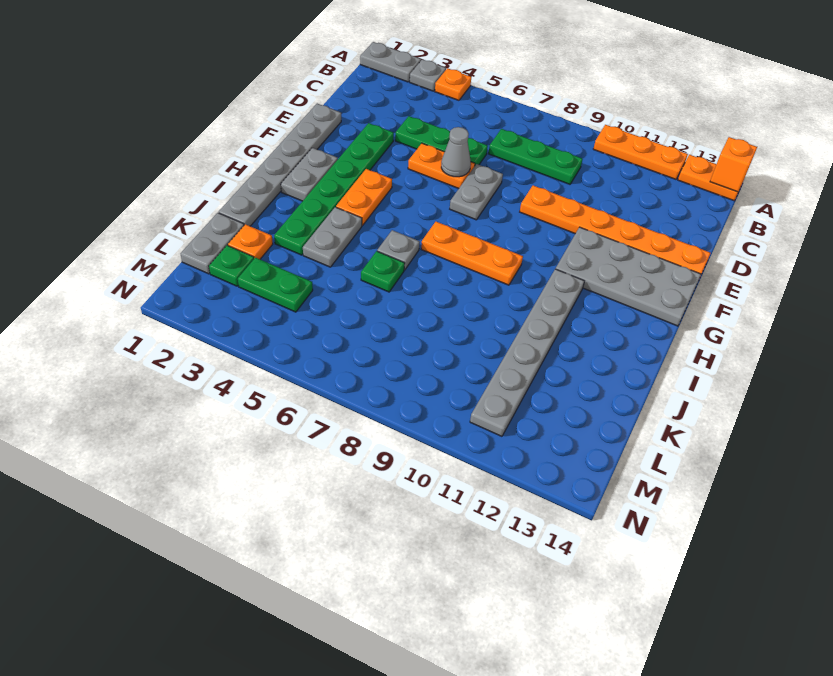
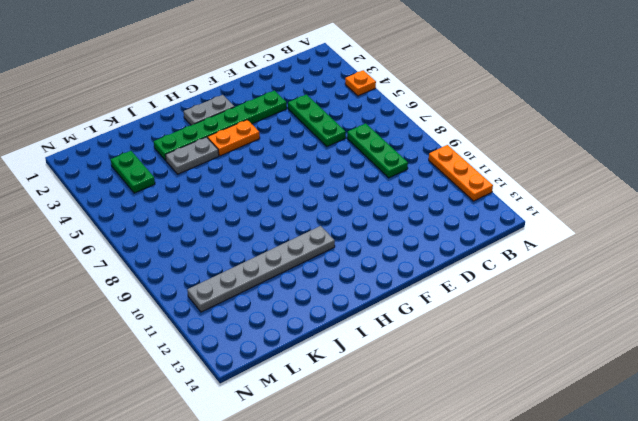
none -> grey plate A1:A2 level 1
none -> grey plate A3 level 1
none -> orange plate A13:A14 level 1

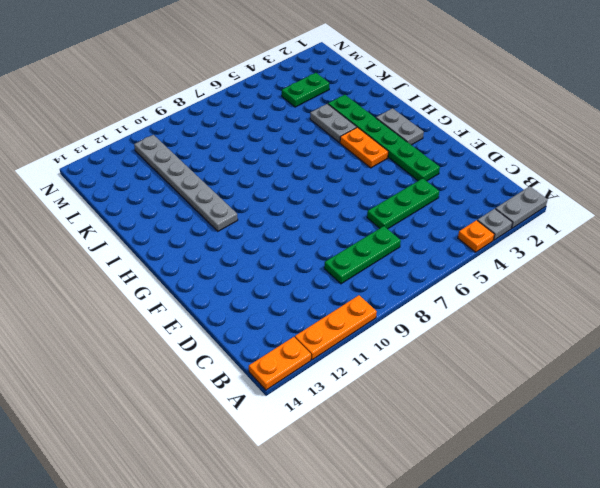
none -> grey plate E1:J1 level 1
none -> orange plate E5:E6 level 1
none -> grey plate E7:F7 level 1

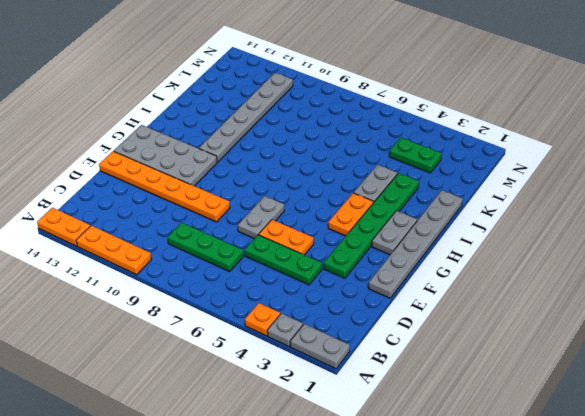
none -> orange plate H7:H9 level 1
none -> grey plate I6 level 1
none -> green plate J6 level 1

